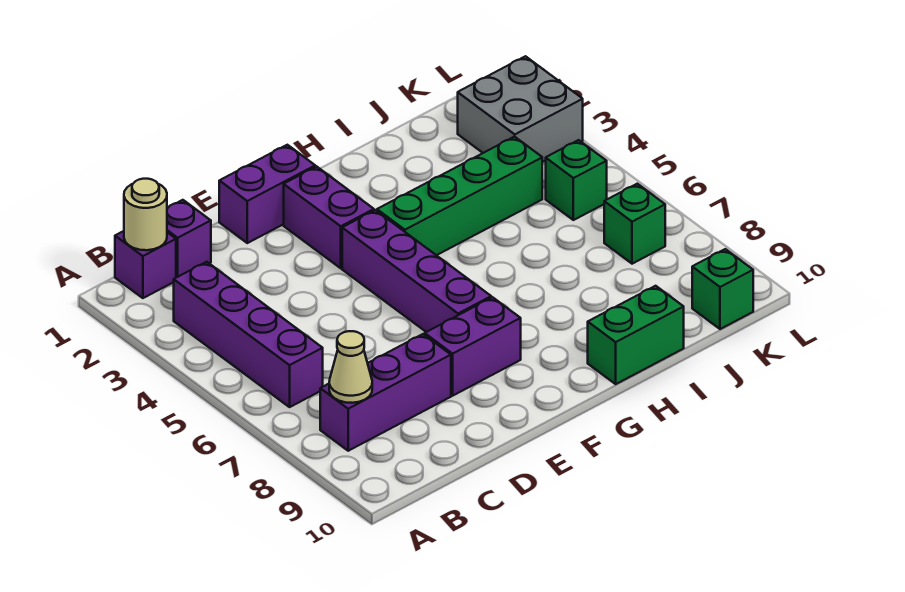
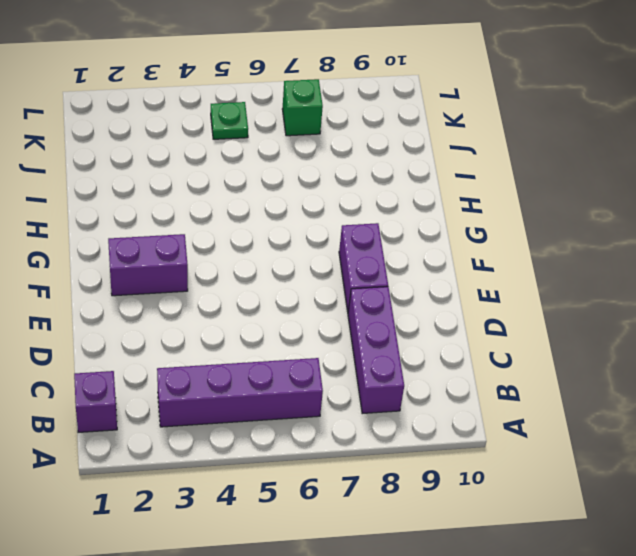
green plate K5 level 1 -> green brick K5 level 1
none -> purple brick C1 level 1
none -> purple brick E1:F1 level 1
none -> purple brick F4:F7 level 1

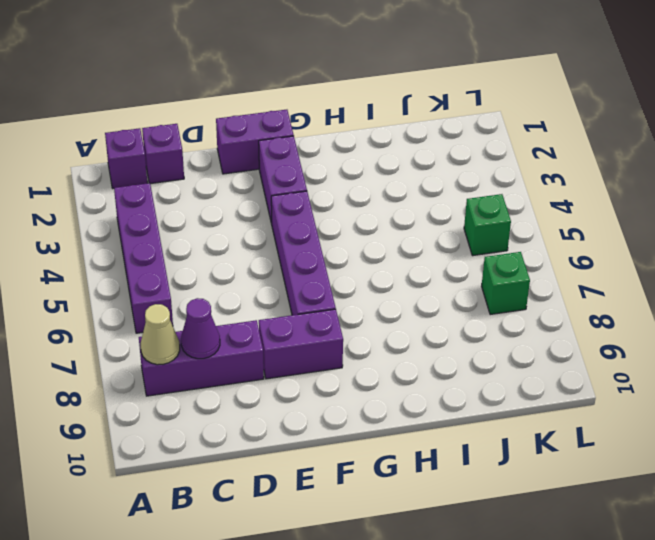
purple cone C8 level 2 -> none
none -> green brick G4:J4 level 1
none -> green brick H10:I10 level 1
none -> grey brick K2:L3 level 1

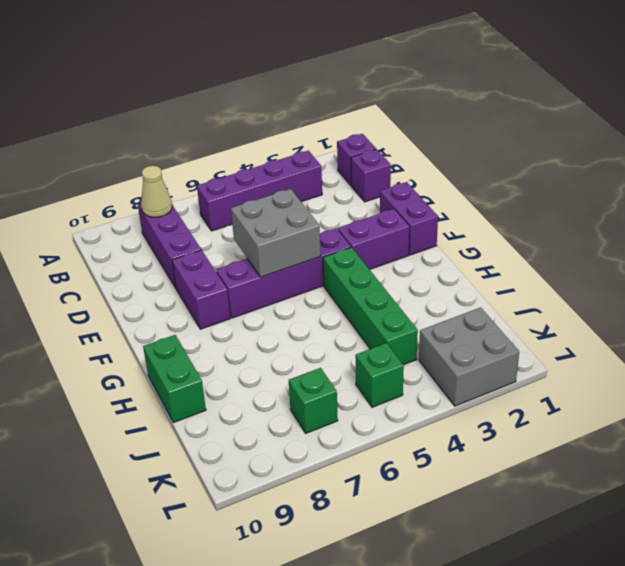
grey brick E5:F6 level 2 -> none
none -> green brick K10 level 1
none -> tan round brick B1 level 2

